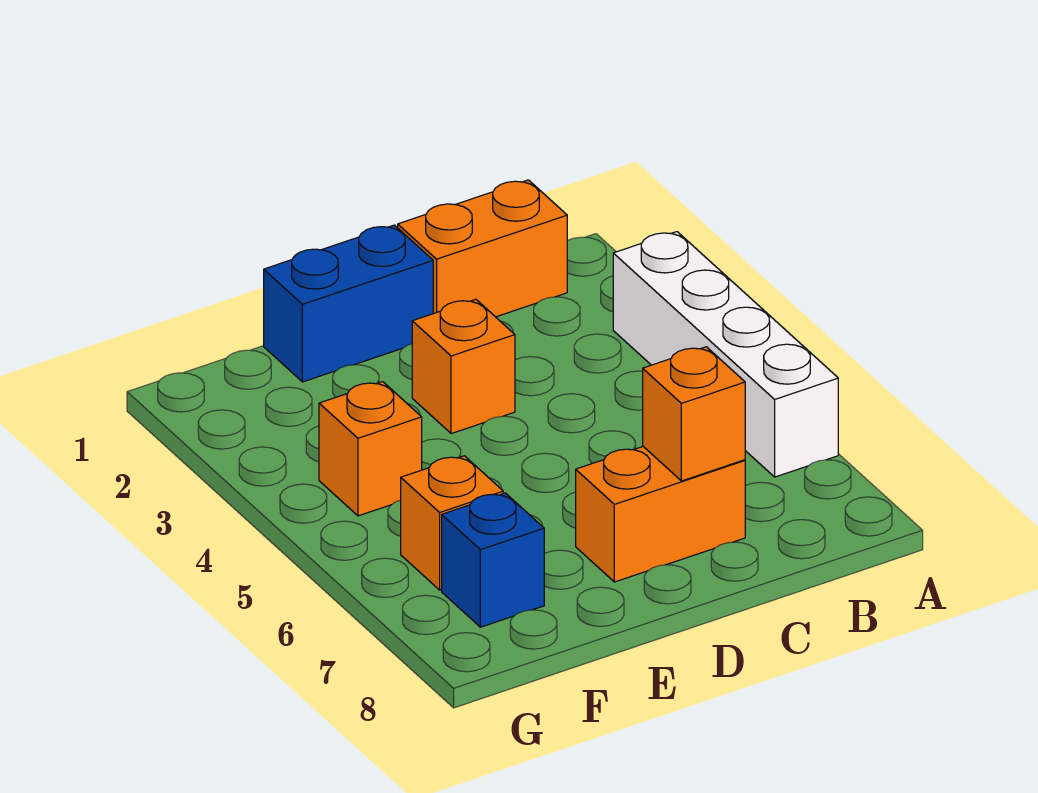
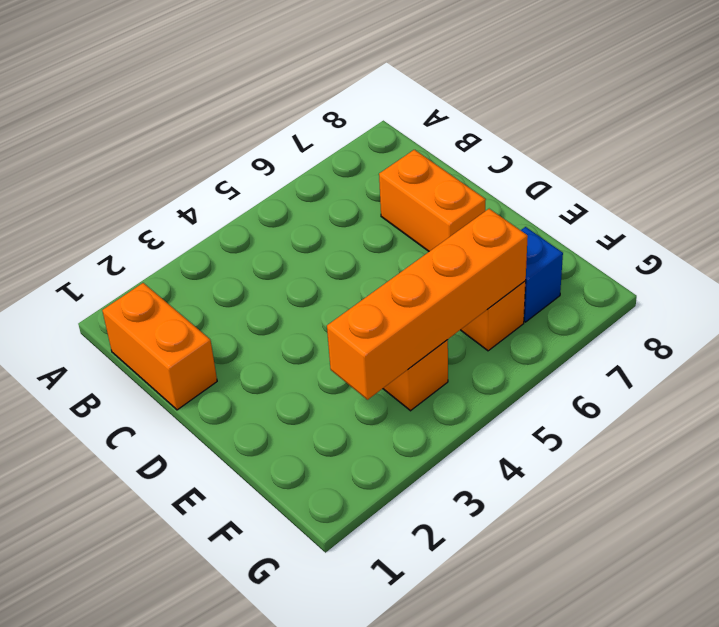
orange brick F3:F6 level 2 -> none
none -> white brick A3:A6 level 1
none -> blue brick D1:E1 level 1

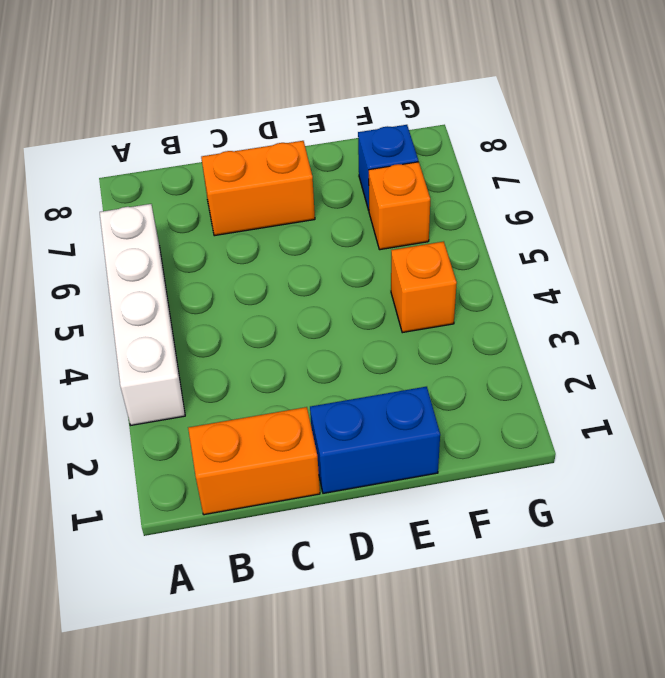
none -> orange brick D3 level 1
none -> orange brick C7 level 2

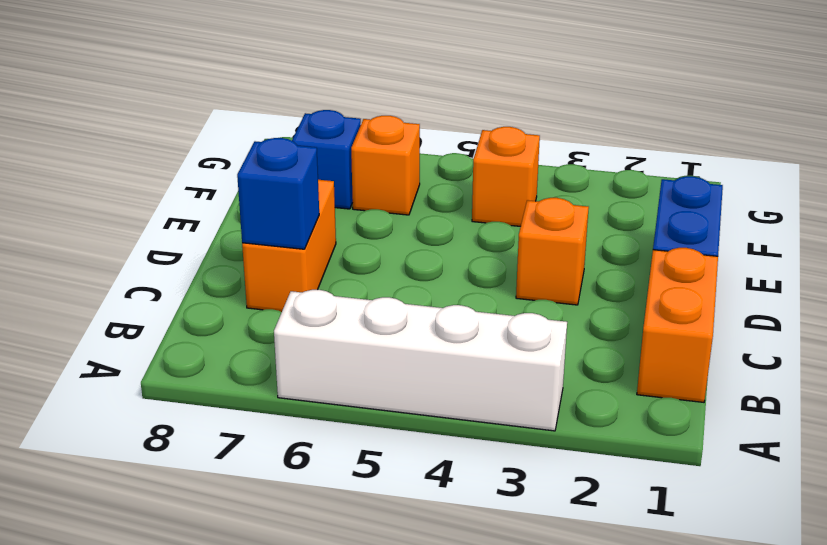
blue brick C7 level 2 -> orange brick C7 level 2

